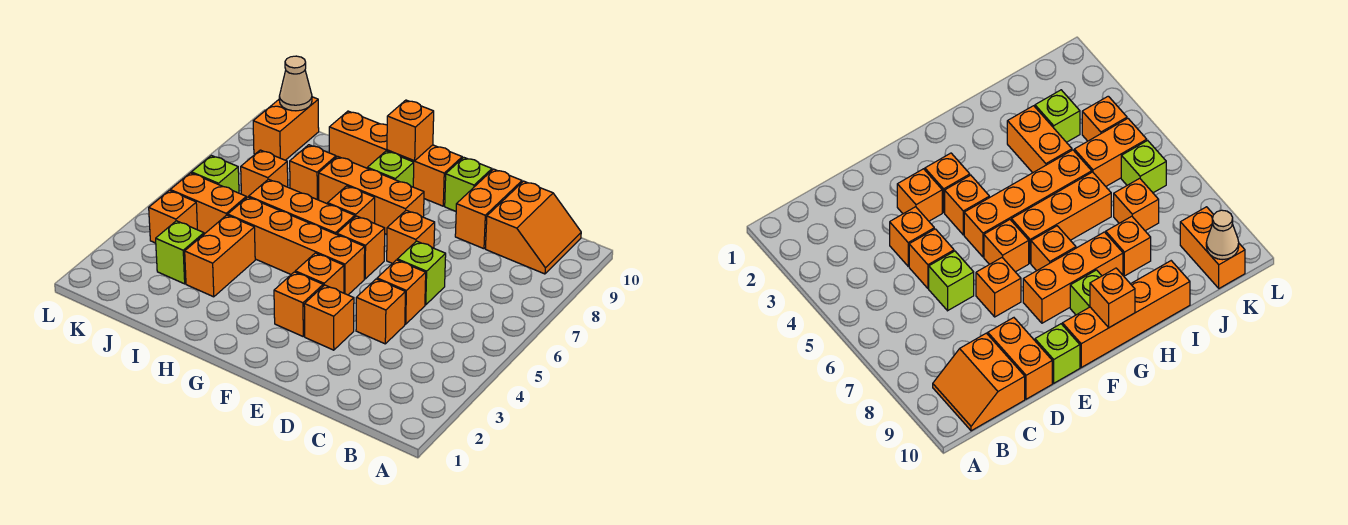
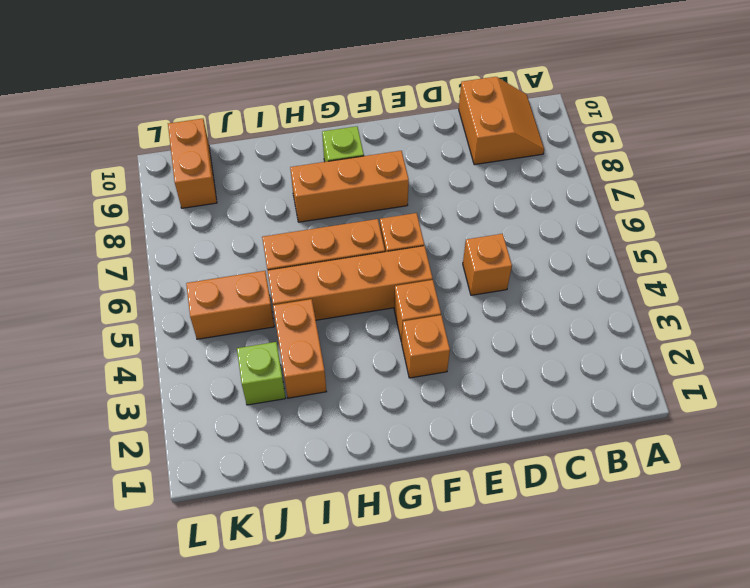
none -> orange brick D4 level 1
none -> lime brick D6 level 1
none -> orange brick D9:D10 level 1

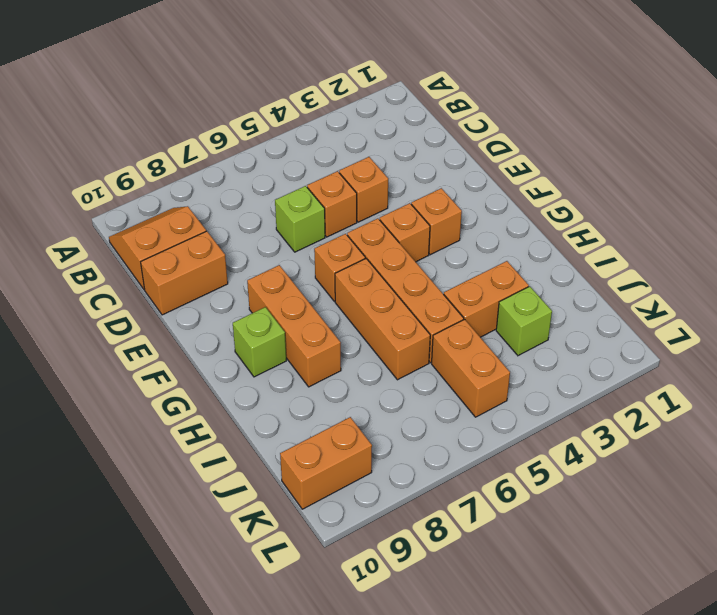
none -> orange brick E3 level 1
none -> orange brick E7 level 1
none -> lime brick E10 level 1

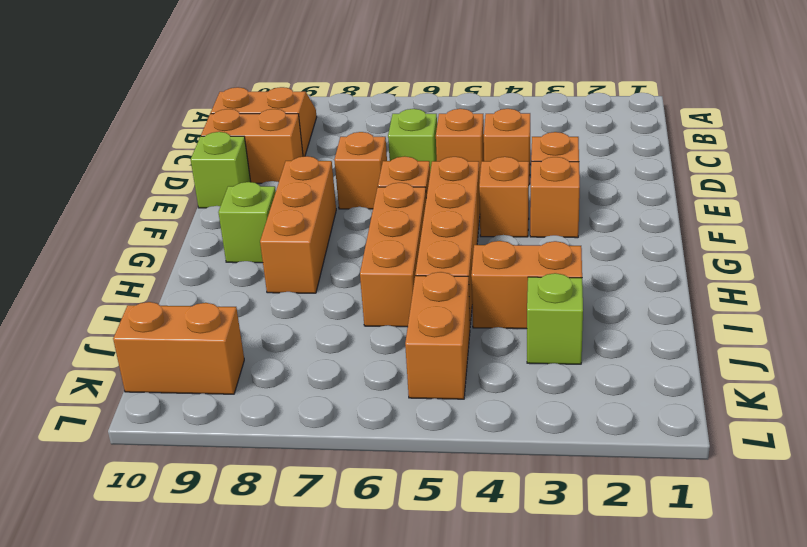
none -> orange brick F10:I10 level 1
none -> orange brick G7 level 1
none -> orange brick I8 level 1

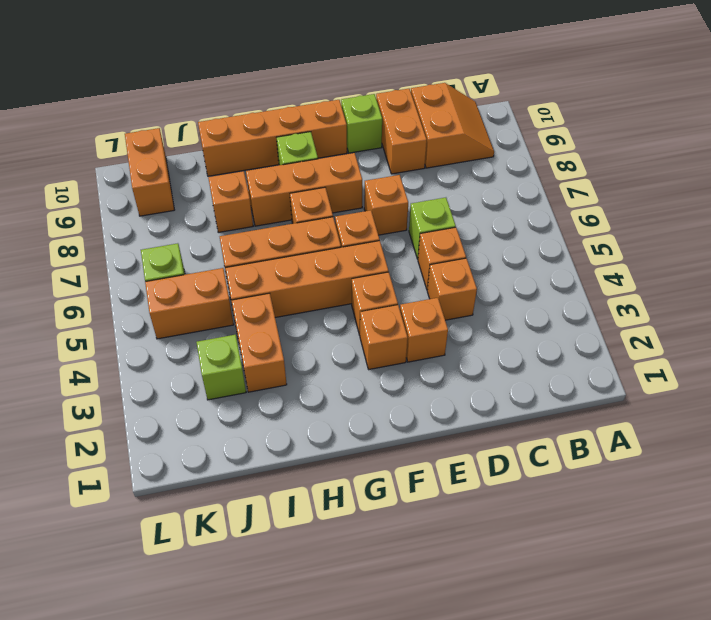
none -> orange brick J7 level 1
none -> orange brick K4 level 1
none -> orange brick G10 level 2

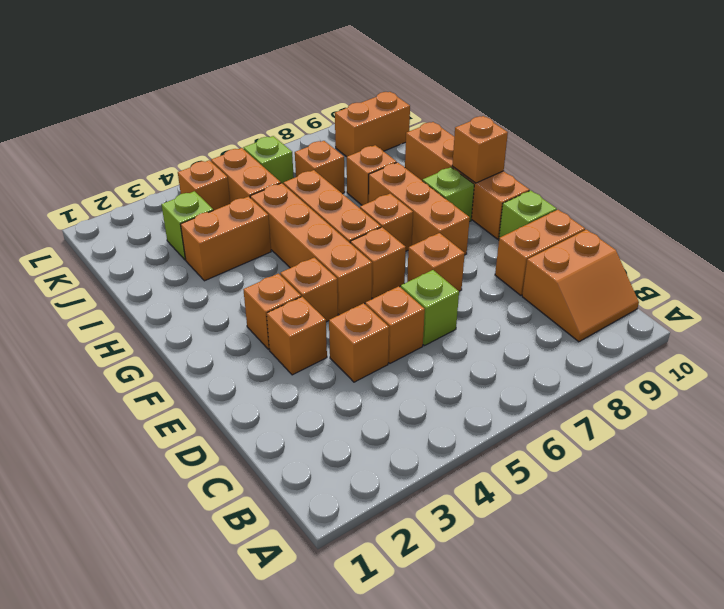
none -> tan cone K10 level 2

